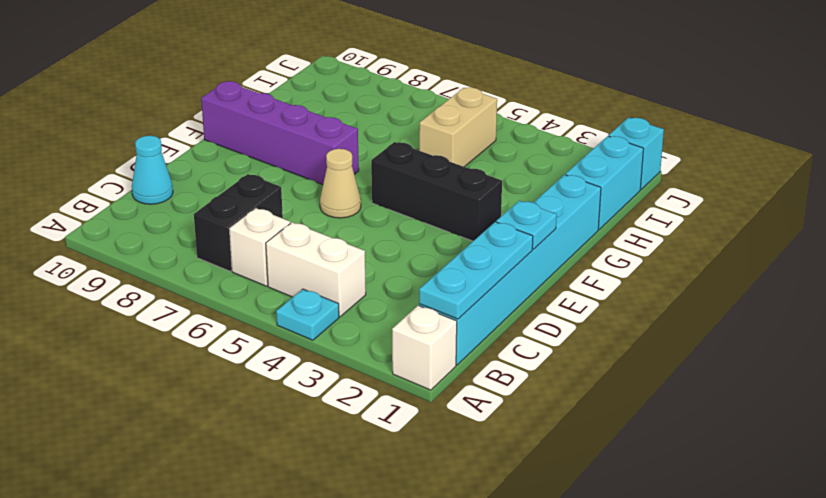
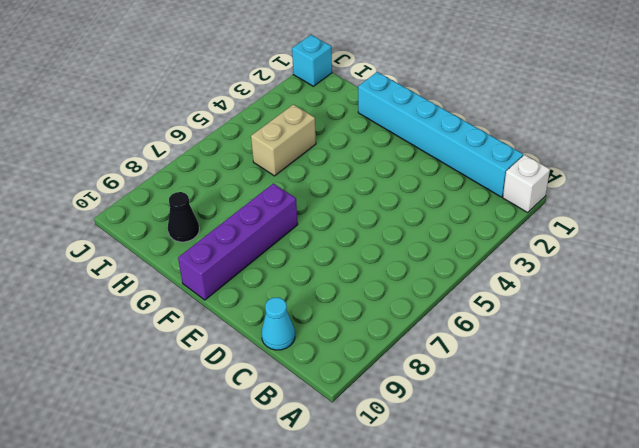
tan brick H4:H5 level 1 -> tan brick H5:I5 level 1
black cone H9 level 1 -> none
none -> cyan plate A4 level 1
none -> white brick B4:B5 level 1
none -> white brick B6 level 1

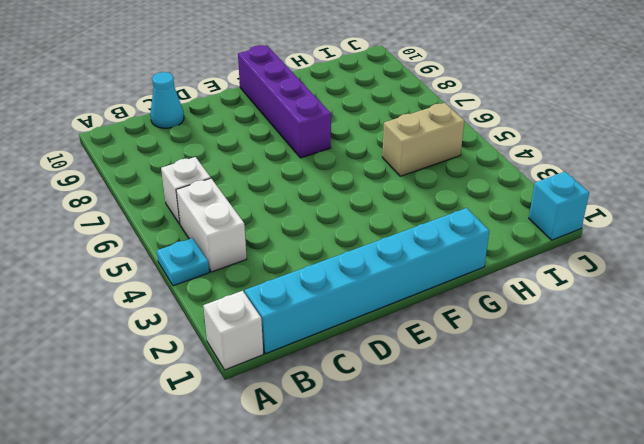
none -> black brick B7:C7 level 1
none -> tan cone E6 level 1
none -> black brick F3:F5 level 1

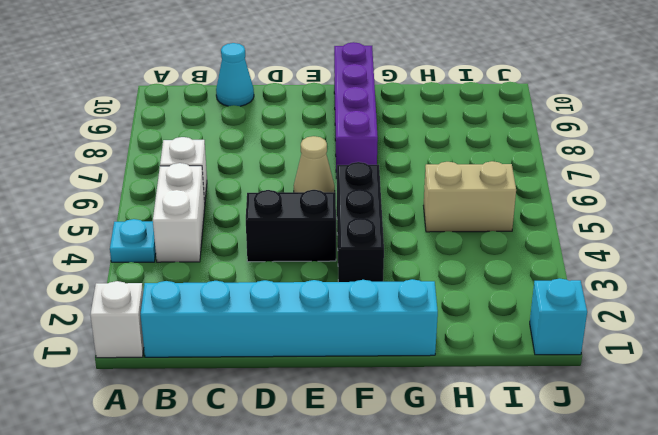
black brick D4:E4 level 1 -> black brick B7:C7 level 1
none -> cyan brick H1:I1 level 1
none -> cyan plate B1:D1 level 2
none -> cyan plate E1 level 2

